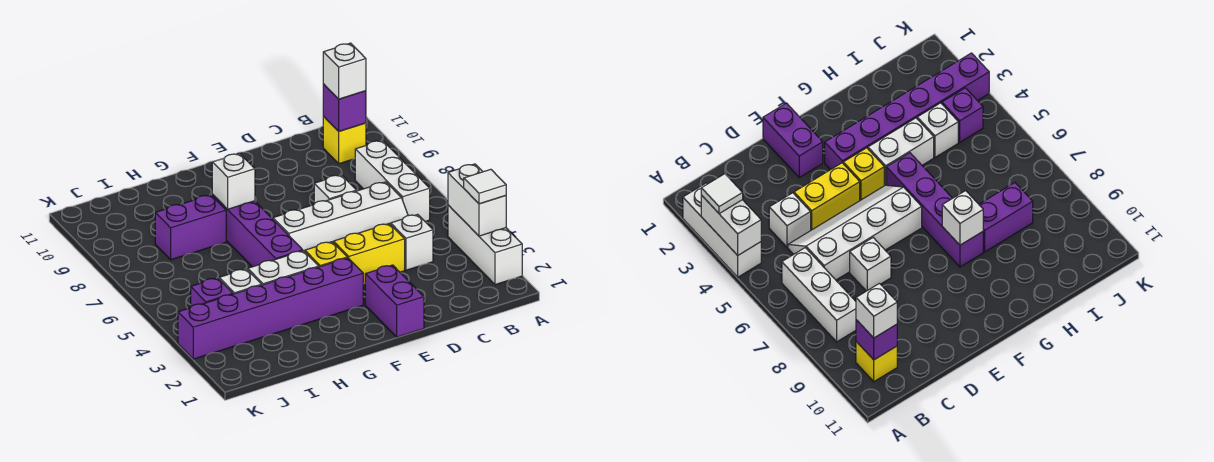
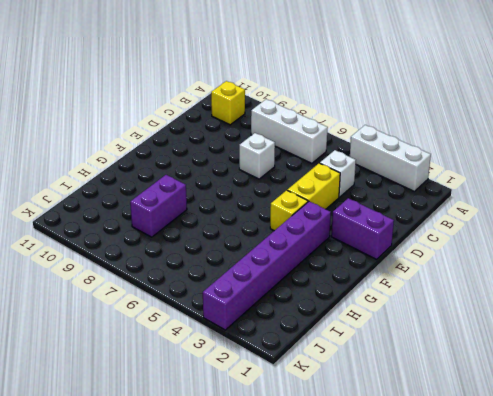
none -> white slope C5:F6 level 1 top 6
none -> white brick G4:H4 level 1
none -> purple brick G5:G8 level 1

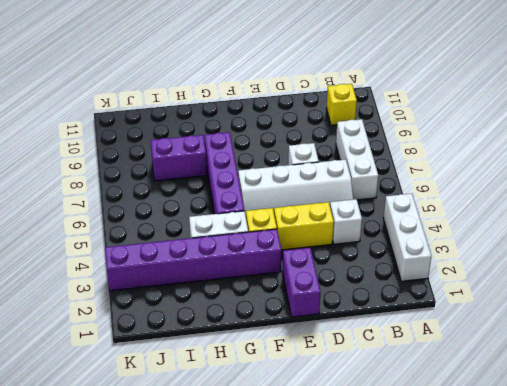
none -> white brick I4 level 1
none -> purple brick J4 level 1
none -> white brick A3:A4 level 2

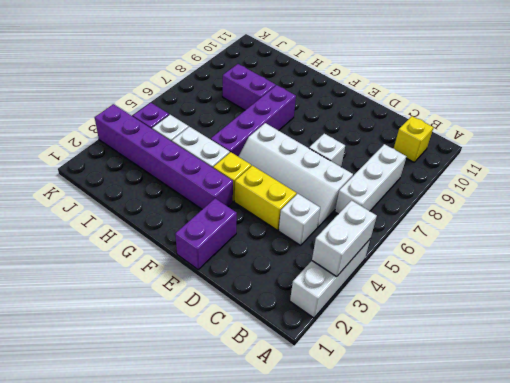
none -> purple brick B10 level 2
none -> white brick G8 level 2
none -> white tile A3 level 3

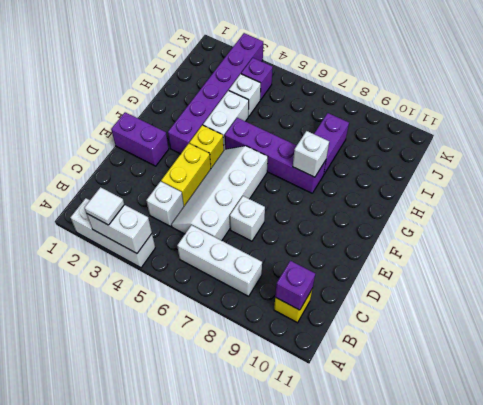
none -> white brick B10 level 3

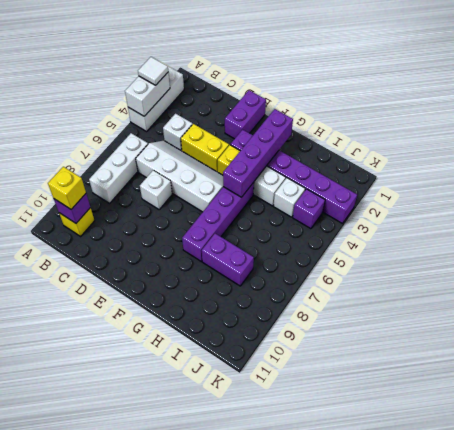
yellow brick B10 level 3 -> white brick B10 level 3
purple brick G2:G5 level 2 -> none
none -> white brick G8 level 2

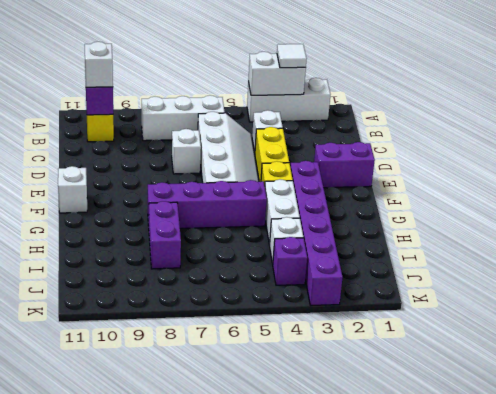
white brick F11 level 1 -> white brick G8 level 2

